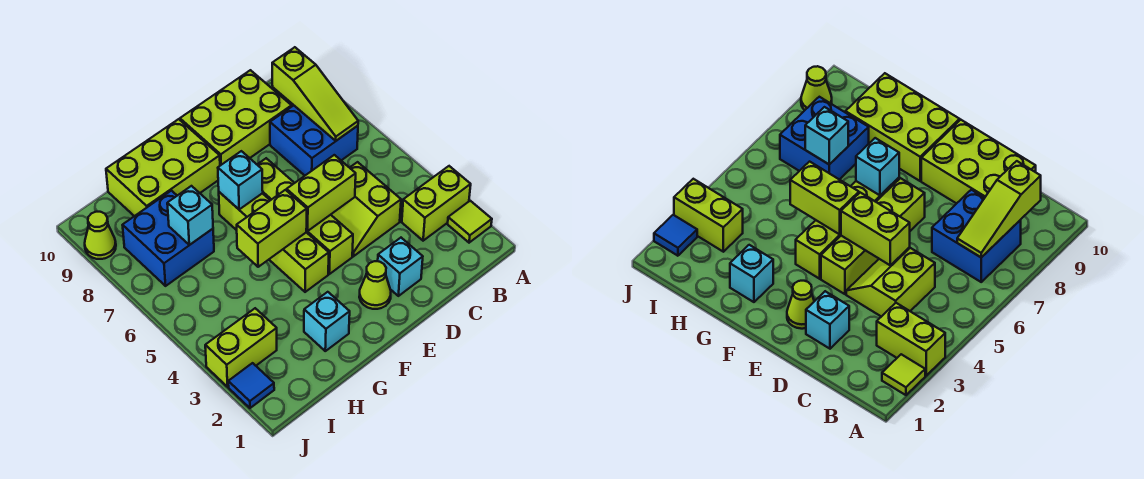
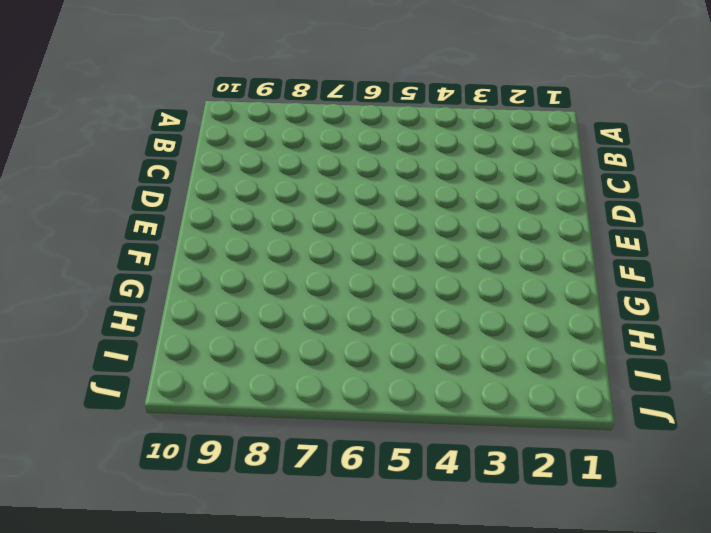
none -> lime tile A2 level 1
none -> lime brick A3:B3 level 1
none -> blue brick B7:C8 level 1

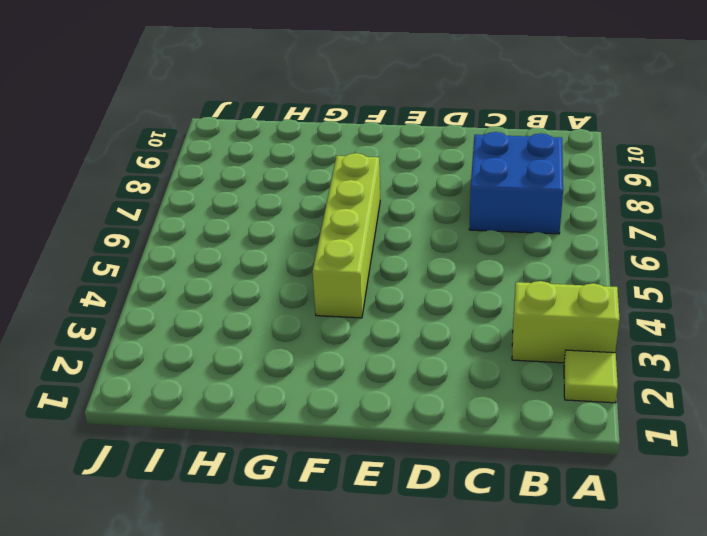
none -> lime slope C4:D5 level 1 top C
none -> lime brick C9:E10 level 1
none -> cyan brick D2 level 1

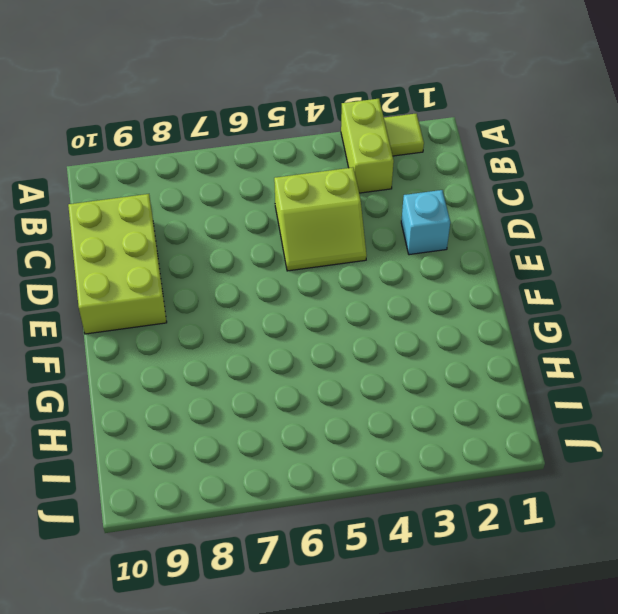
none -> blue brick B7:C8 level 1
none -> lime cone E2 level 1
none -> lime brick E4:E7 level 1

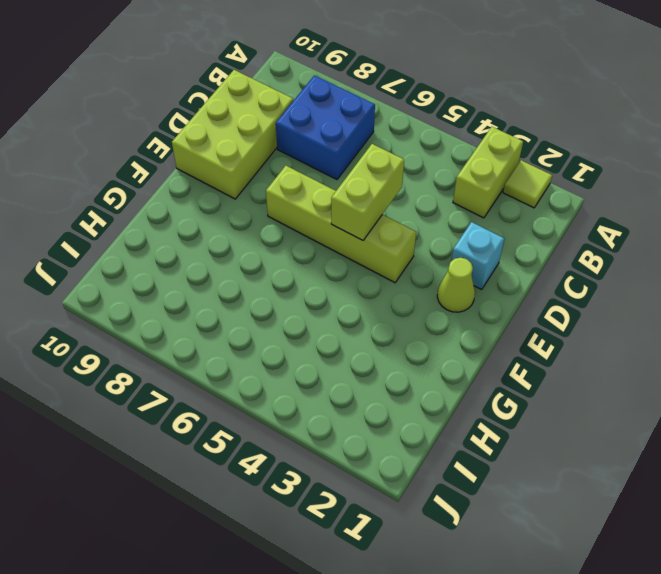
none -> lime slope C4:D5 level 1 top C
none -> lime brick F4:F7 level 1
none -> lime brick F9:H10 level 1

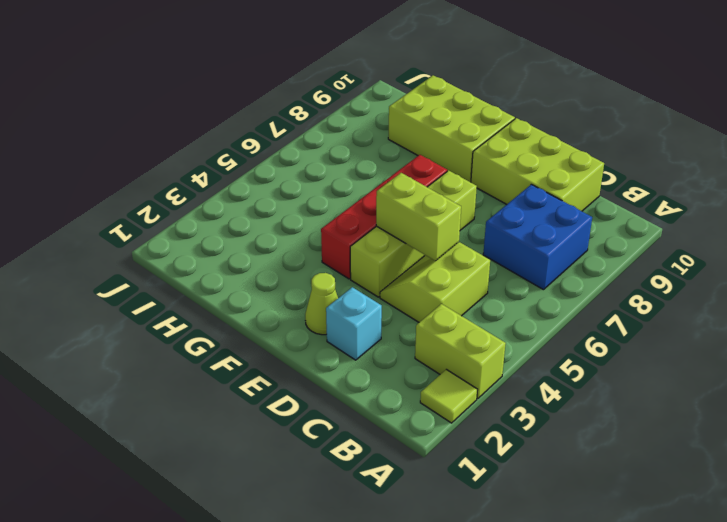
red brick F4:F7 level 1 -> lime brick F4:F7 level 1
none -> cyan brick G2 level 1
none -> blue brick H7:I8 level 1
none -> lime brick I3:J3 level 1

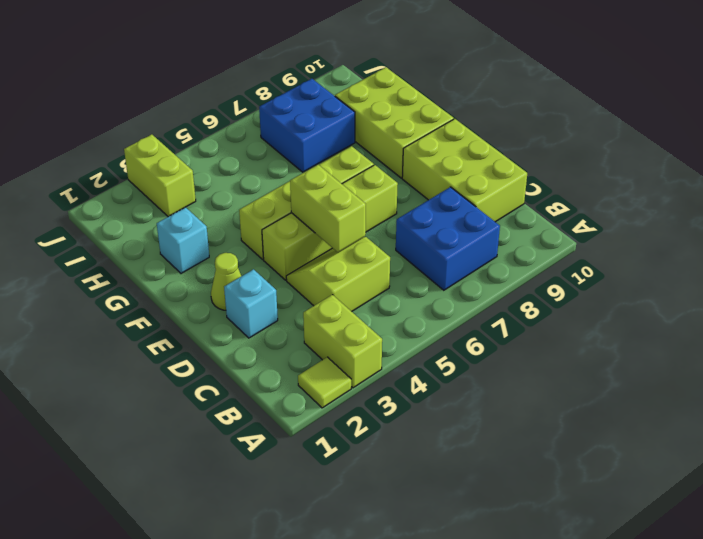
none -> blue tile J2 level 1
none -> lime cone J9 level 1
none -> lime slope B7:B9 level 2 top 9

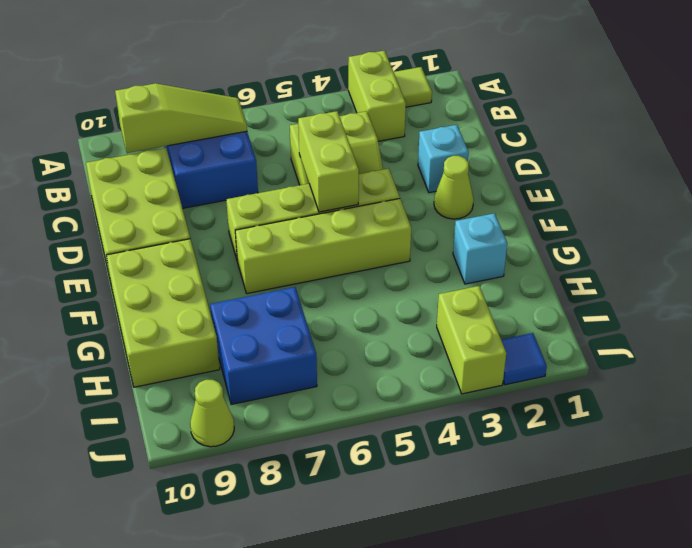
none -> lime brick F5:G5 level 2
none -> cyan brick F7 level 2
none -> cyan brick H7 level 2

